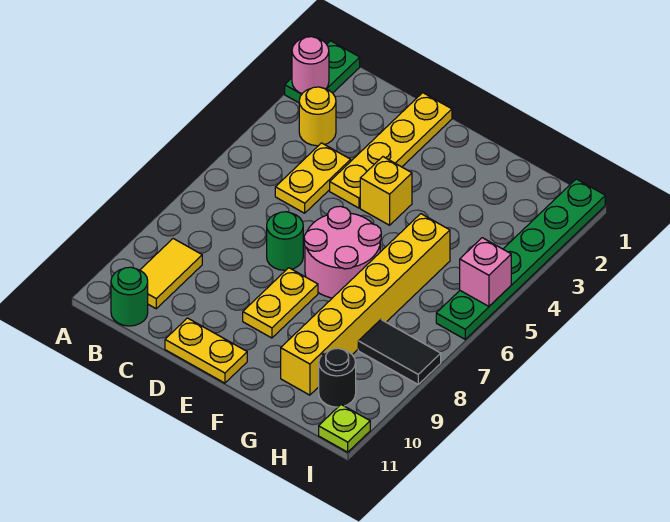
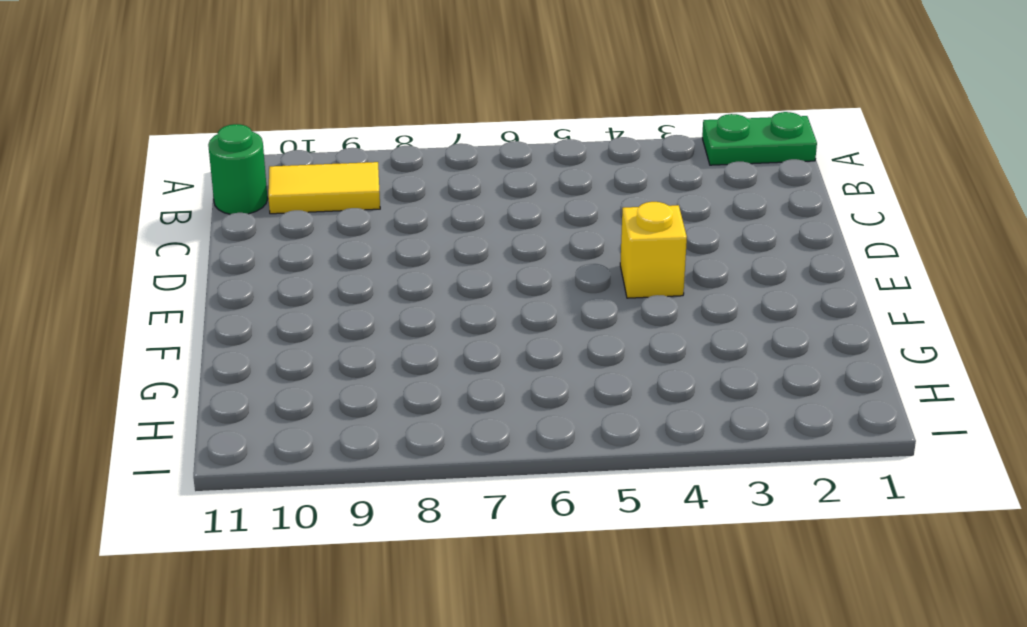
none -> yellow round brick B3 level 1
none -> yellow plate C4:C5 level 1
none -> yellow plate D1:D4 level 1

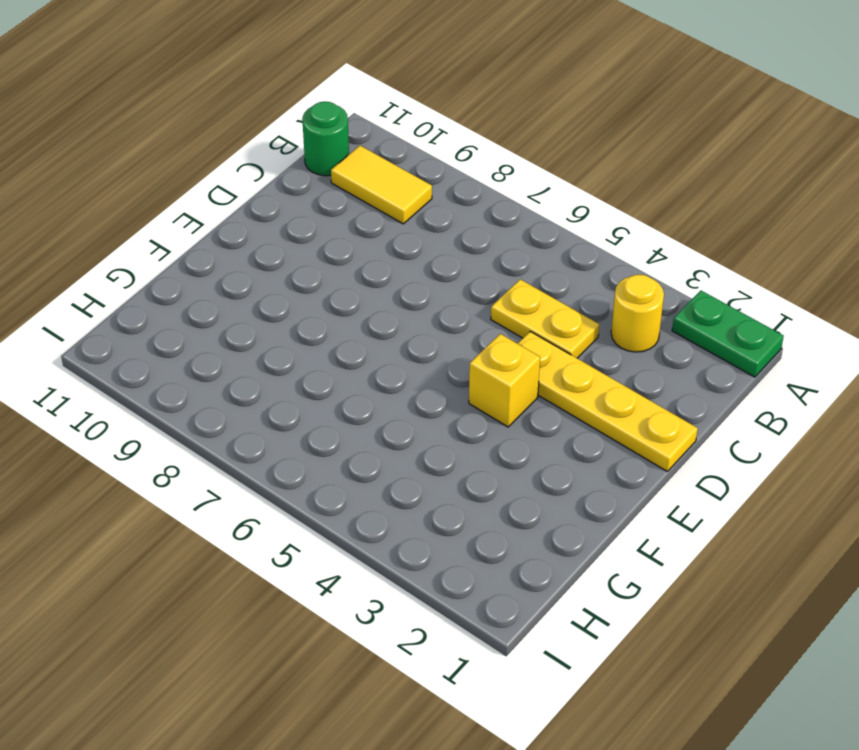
none -> green round brick D7 level 1
none -> yellow plate D11:E11 level 1
none -> pink round brick E6:F7 level 1

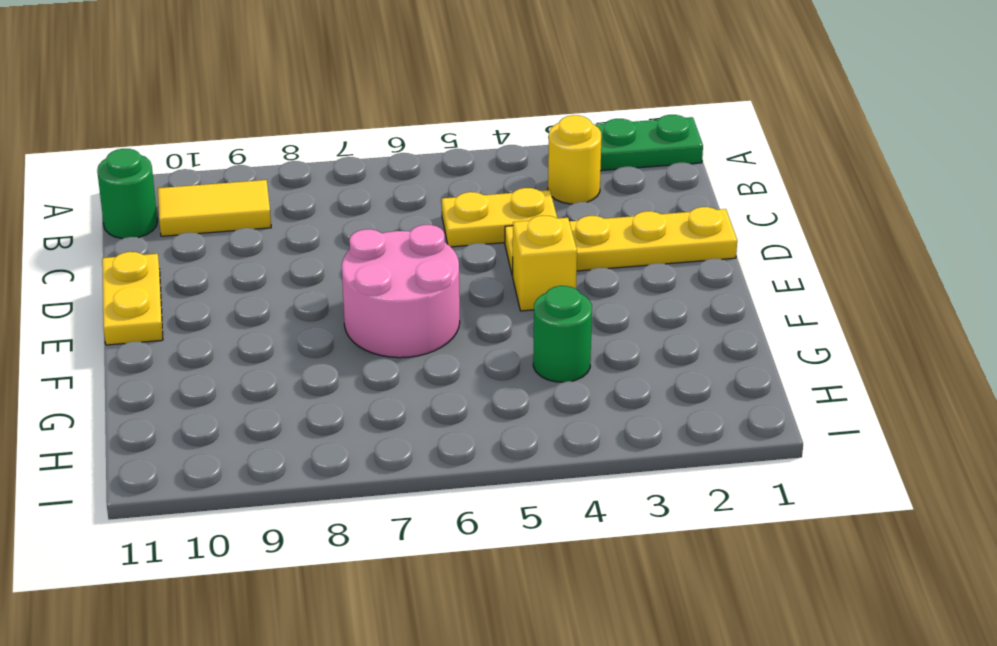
green round brick G4 level 1 -> green round brick D7 level 1
none -> yellow plate E8:E9 level 1
none -> yellow brick G5:G10 level 1
none -> black tile H8:I8 level 1

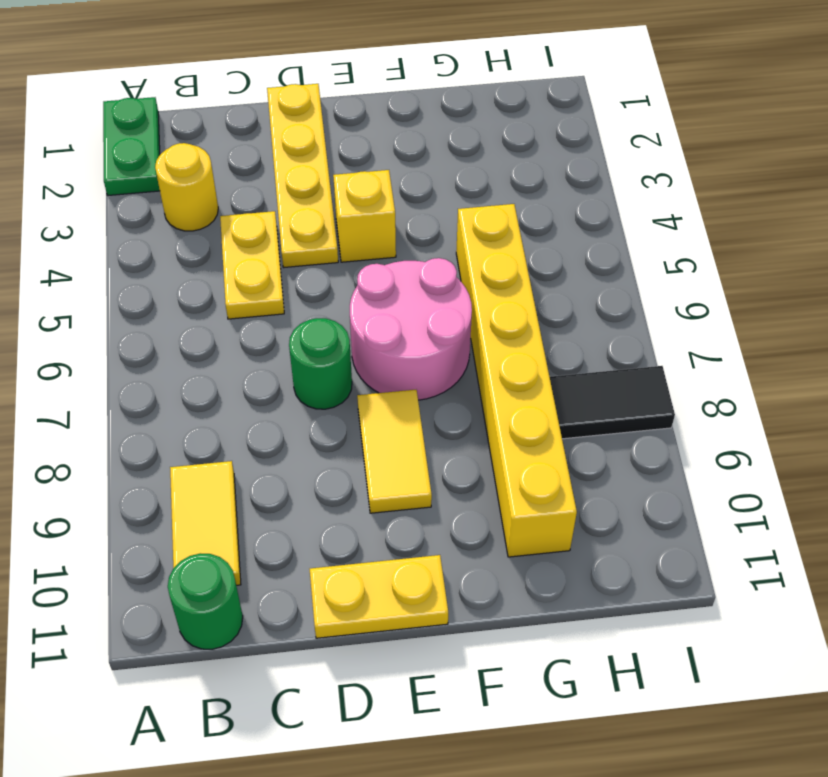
yellow tile E8:E9 level 1 -> yellow plate E8:E9 level 1
none -> black round brick H10 level 1
none -> green plate I1:I6 level 1
none -> lime plate I11 level 1

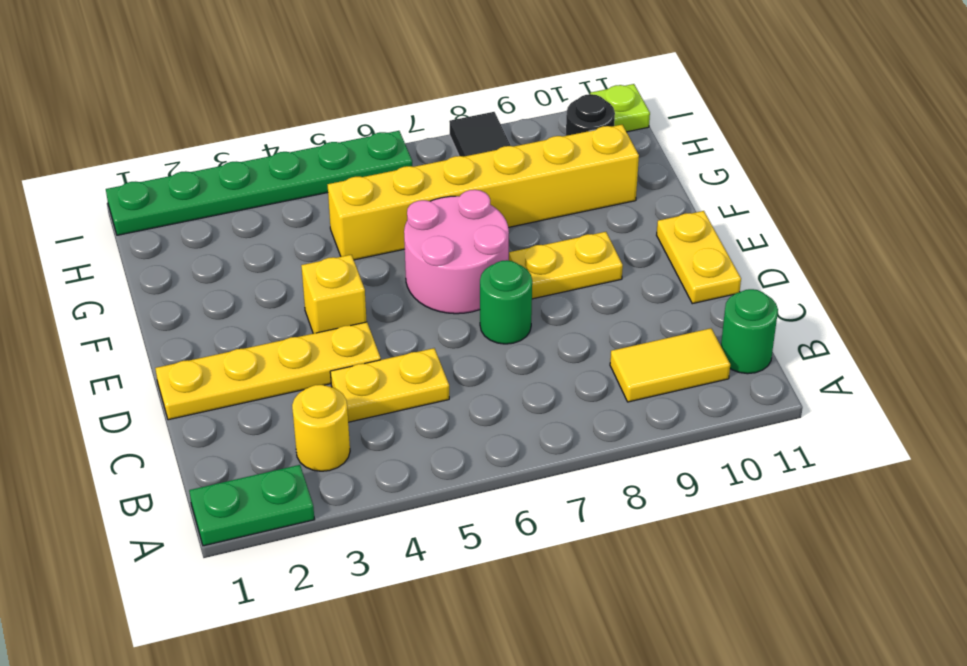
none -> pink round brick A2 level 2
none -> pink brick I5 level 2

